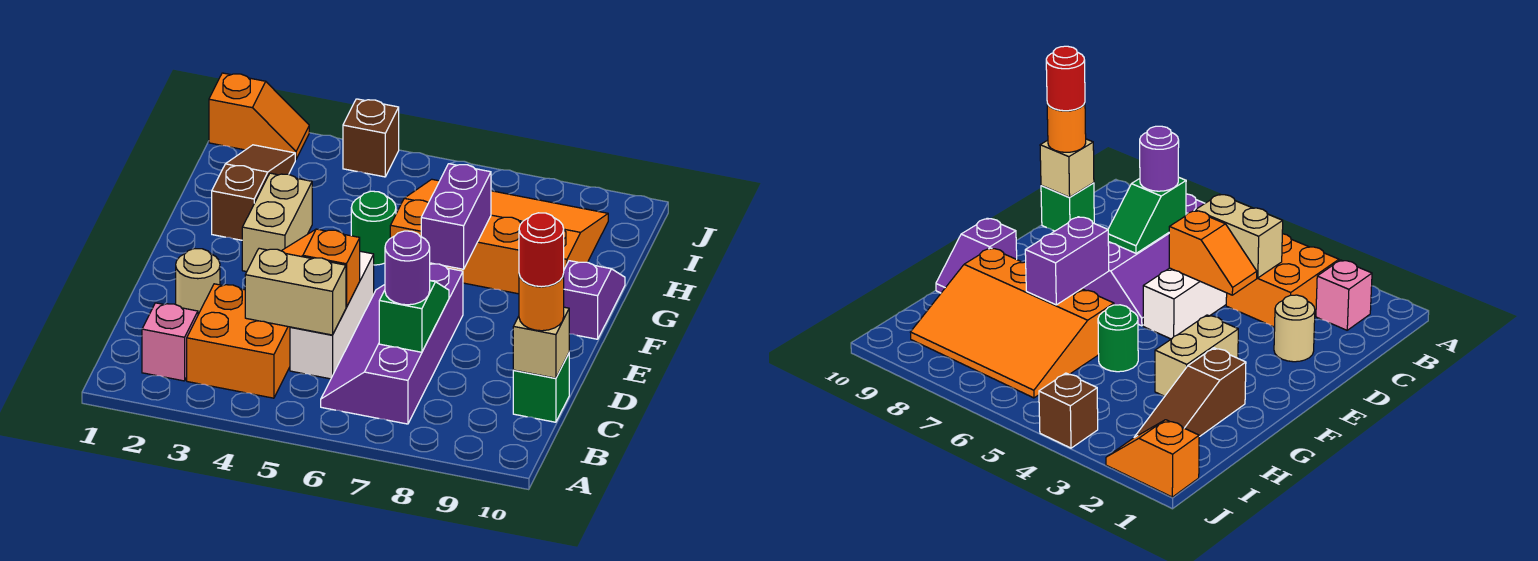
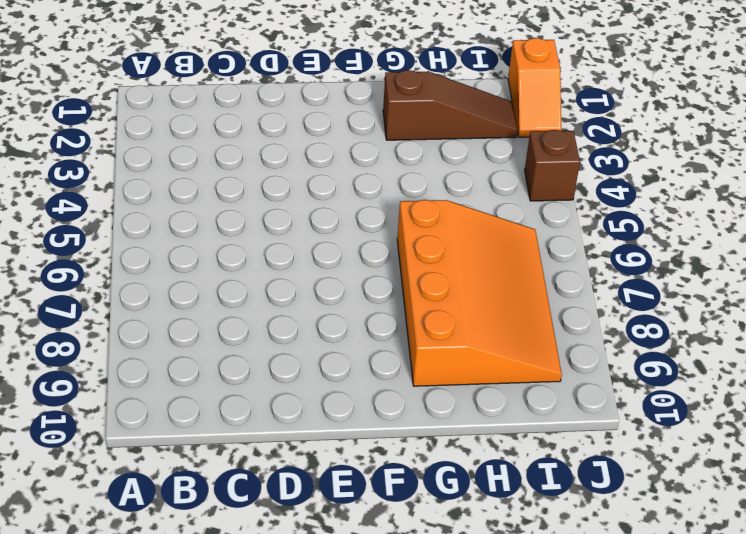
none -> pink brick B2 level 1
none -> orange brick B3:C4 level 1
none -> purple slope B6:E7 level 1 top 7

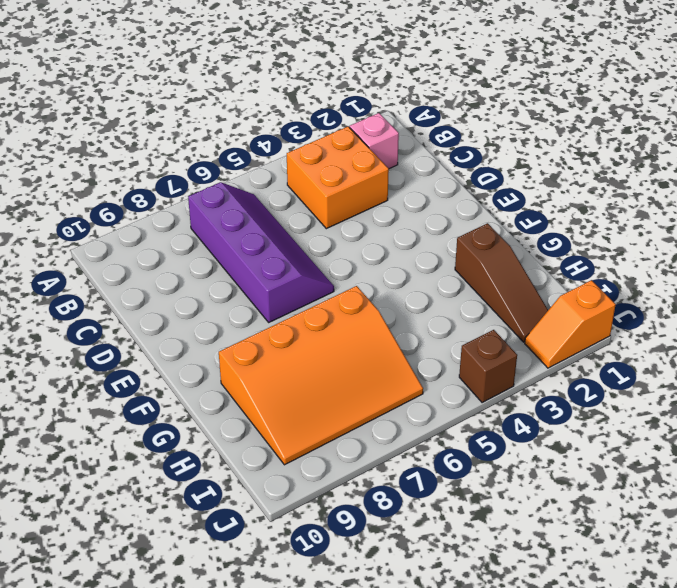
none -> white brick C5:E5 level 1
none -> green brick C10 level 1
none -> tan round brick D2 level 1

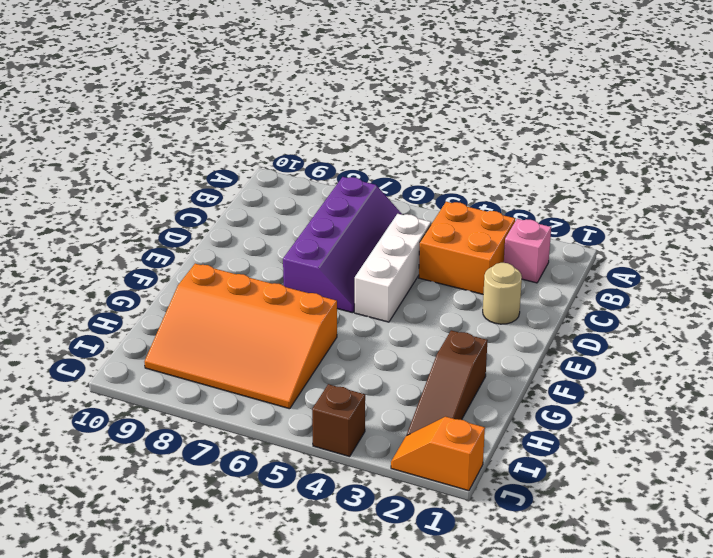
none -> green brick C10 level 1
none -> tan brick F3:G3 level 1
none -> purple slope F10:G10 level 1 top F

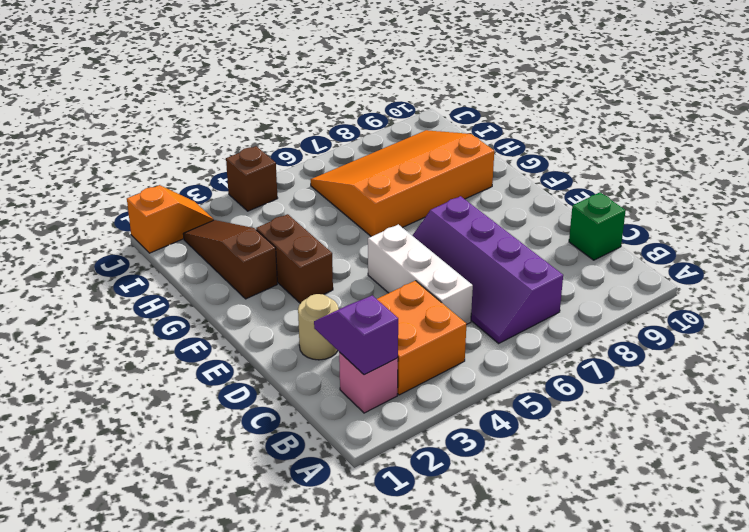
purple slope B2:C2 level 2 top B -> purple slope F10:G10 level 1 top F
brown brick F3:G3 level 1 -> tan brick F3:G3 level 1
none -> green round brick G5 level 1
none -> tan brick C4:C5 level 2
none -> green slope C7:D7 level 2 top C

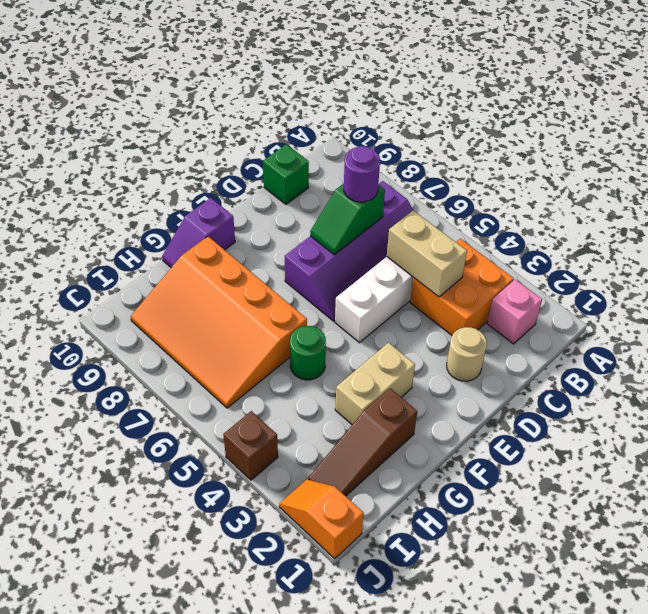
none -> tan brick C10 level 2
none -> orange slope D4:D5 level 2 top 5
none -> purple brick F7:G7 level 2

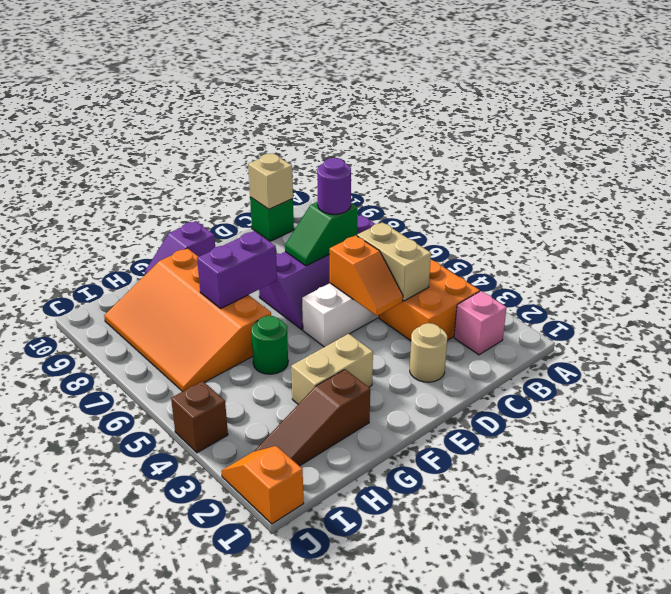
none -> orange round brick C10 level 3
none -> red round brick C10 level 4

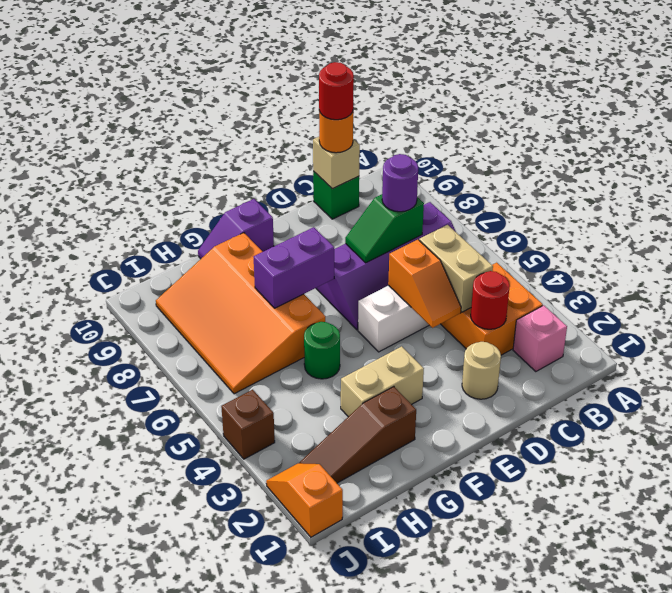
red round brick C3 level 2 -> none

